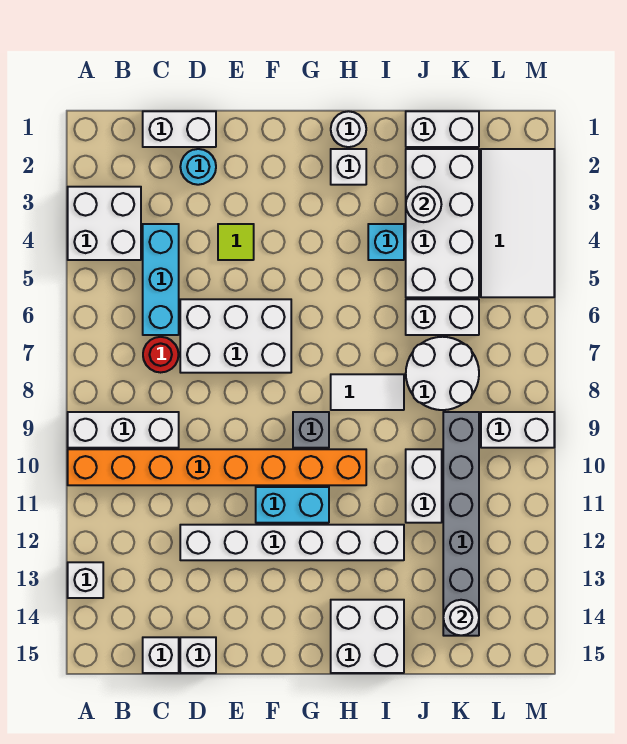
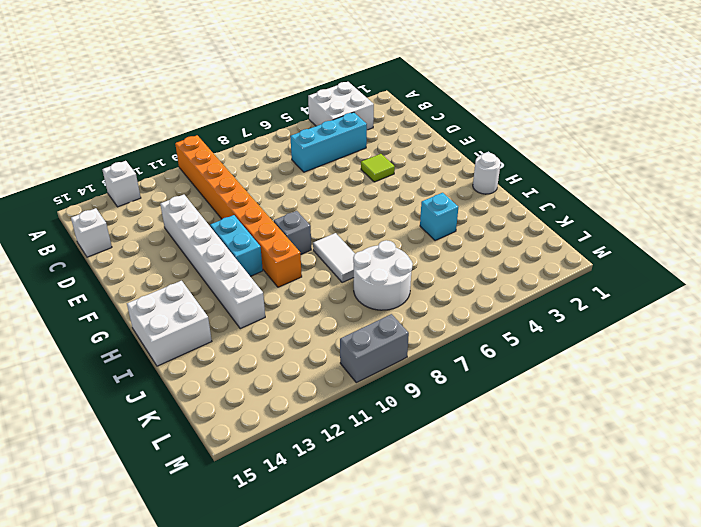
grey brick M9:M10 level 1 -> white brick L9:M9 level 1
none -> white brick A9:C9 level 1
none -> white brick C1:D1 level 1
none -> red round brick C7 level 1
none -> cyan round brick D2 level 1

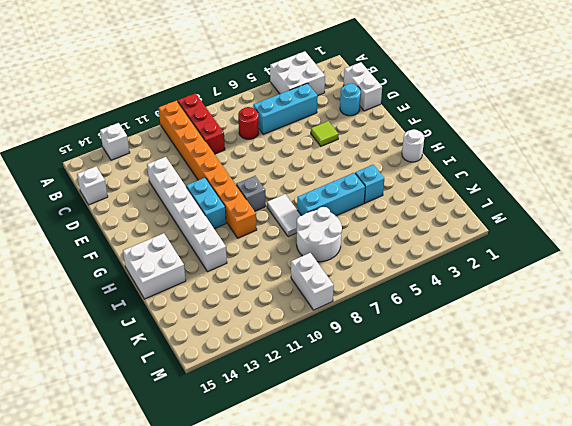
red brick A9:C9 level 1 -> white brick A9:C9 level 1
cyan brick I5:I7 level 1 -> none
none -> white brick D6:F7 level 1
none -> white brick D15 level 1
none -> white brick H2 level 1
none -> white brick J1:K1 level 1

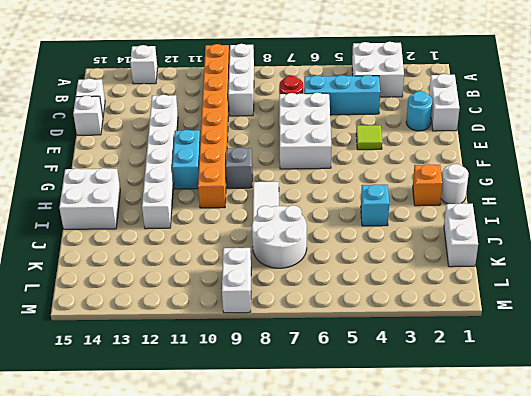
orange brick H2 level 1 -> white brick H2 level 1
none -> white brick J2:K5 level 1
none -> white brick J6:K6 level 1
none -> white brick J10:J11 level 1
none -> grey brick K9:K14 level 1

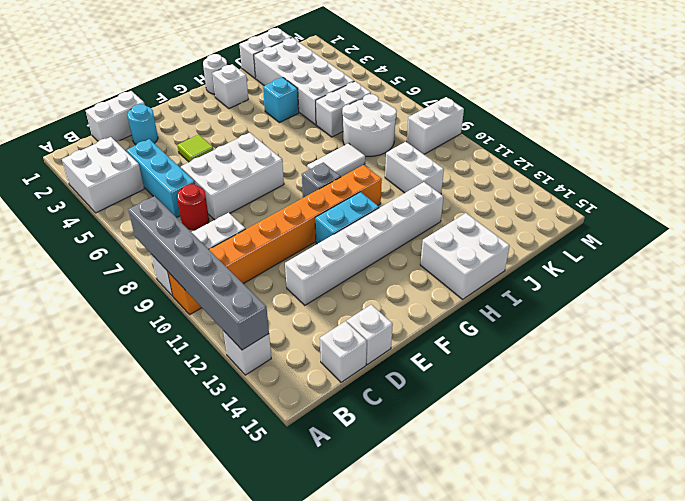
grey brick A8:A13 level 2 -> grey brick K9:K14 level 1
none -> white tile L2:M5 level 1
none -> white round brick J3 level 2
none -> white round brick K14 level 2

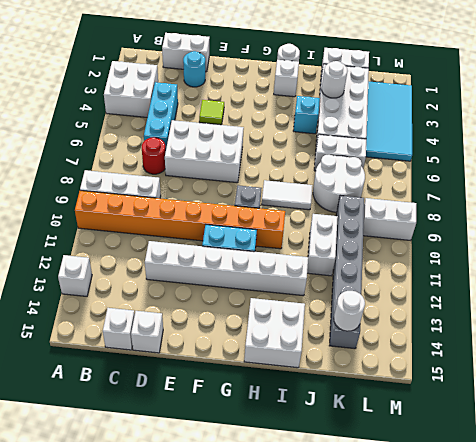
cyan tile L2:M5 level 1 -> white tile L2:M5 level 1

